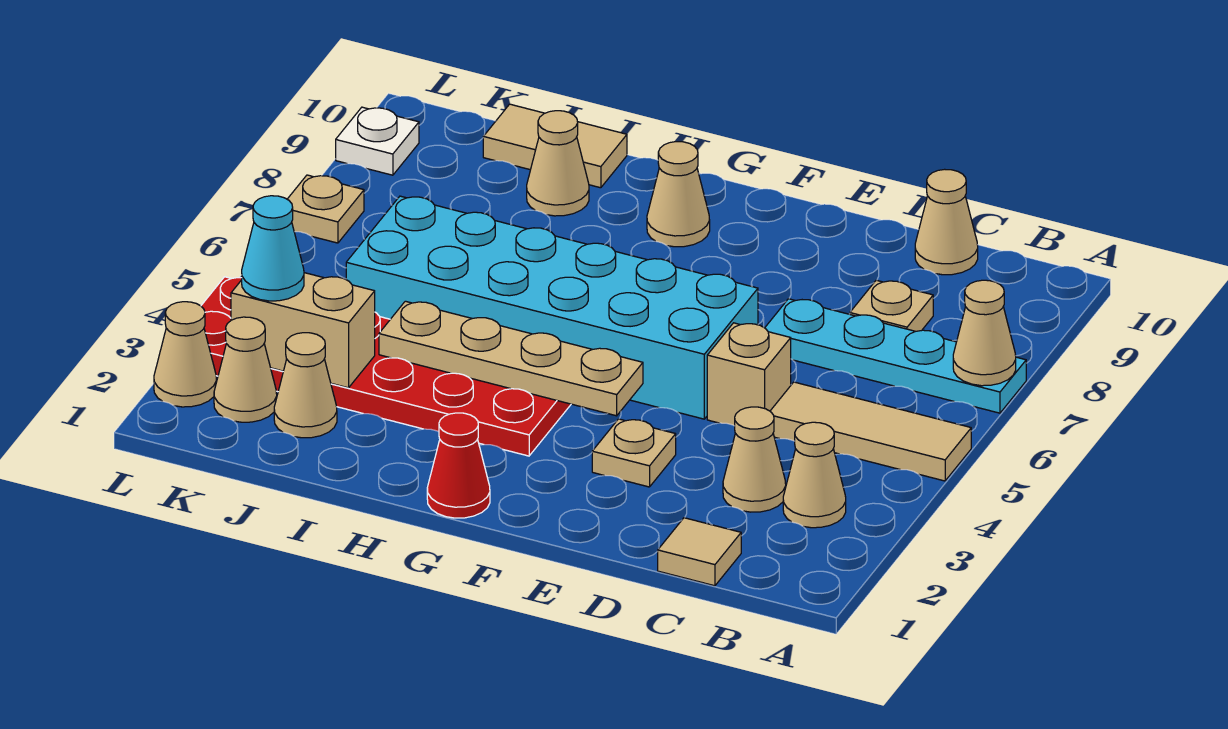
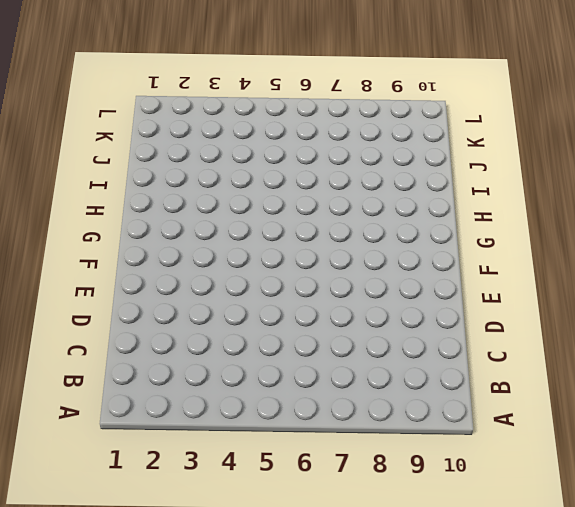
none -> tan tile A5:C5 level 1
none -> cyan plate A7:D7 level 1
none -> tan cone B3 level 1

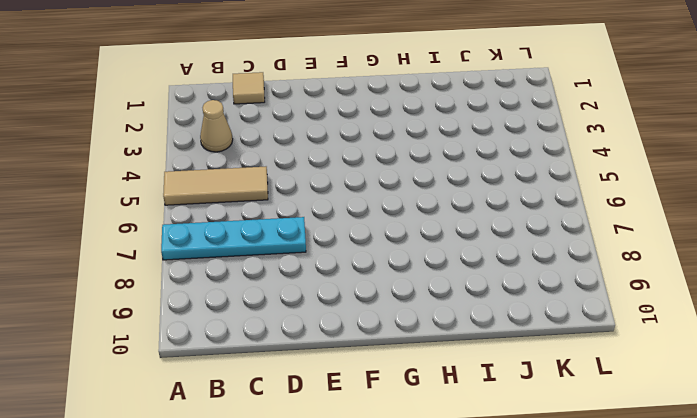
none -> tan cone C3 level 1
none -> tan plate C8 level 1
none -> tan cone C10 level 1

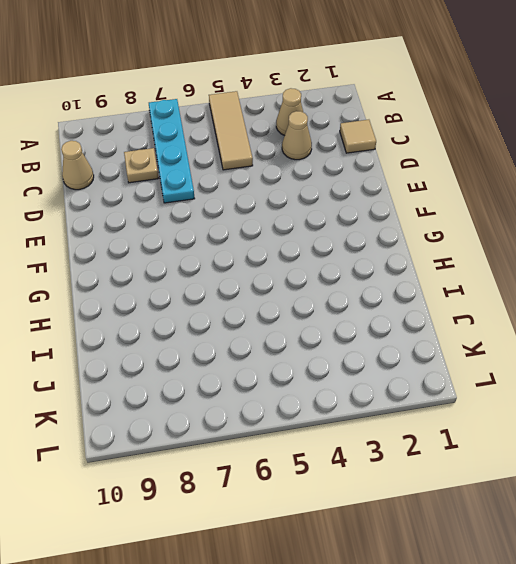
none -> tan brick D5 level 1
none -> tan plate E3 level 1
none -> cyan brick E5:J6 level 1

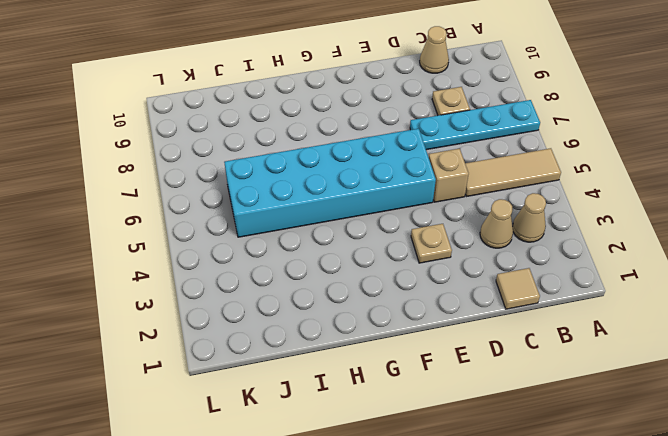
none -> red cone G1 level 1
none -> red plate G3:L4 level 1
none -> tan cone G9 level 1

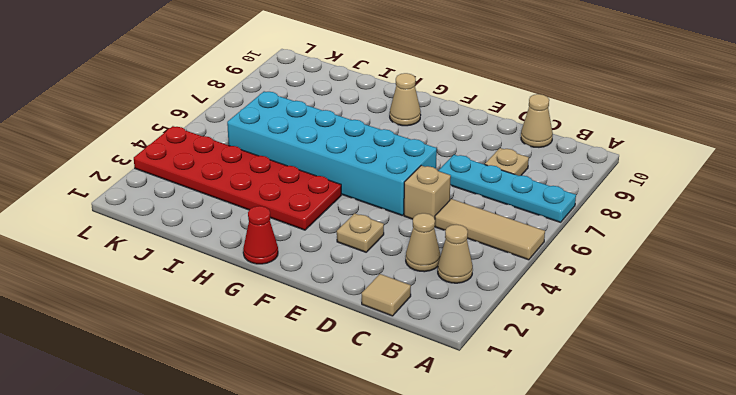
none -> tan cone I9 level 1
none -> tan tile I10:J10 level 1
none -> tan cone J2 level 1

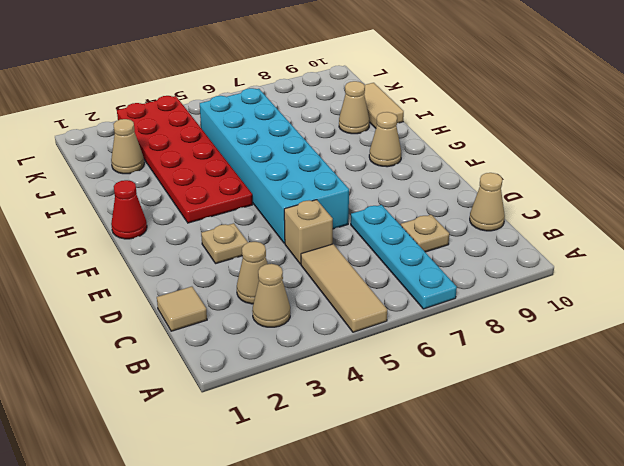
none -> tan cone K2 level 1
none -> tan cone L2 level 1
none -> tan plate L7 level 1

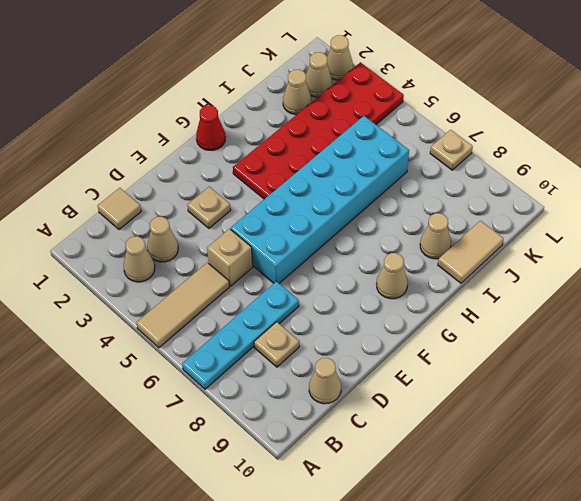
none -> white plate L9 level 1
none -> tan cone A7 level 2
none -> tan plate F4:I4 level 2

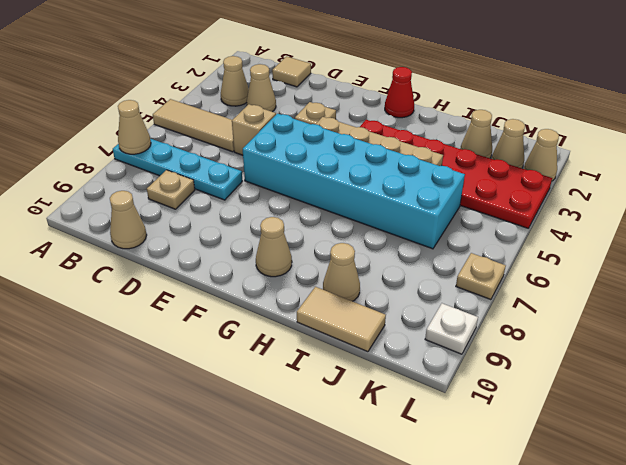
none -> tan brick J3:K3 level 2
none -> cyan cone K3 level 3

